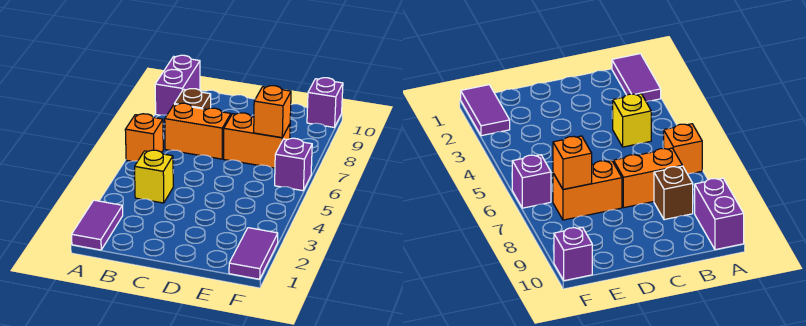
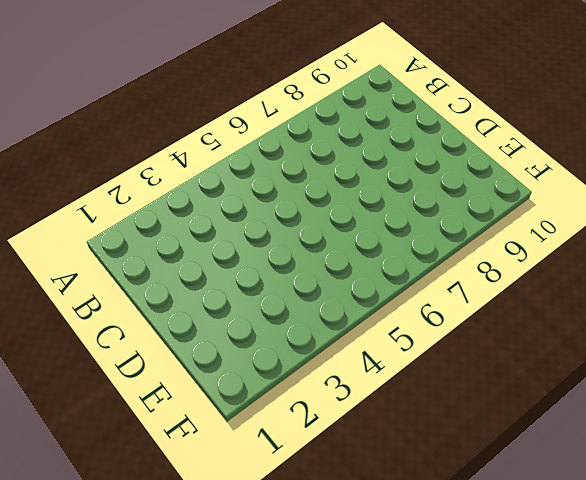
none -> purple tile A1:A2 level 1
none -> orange brick A6 level 1

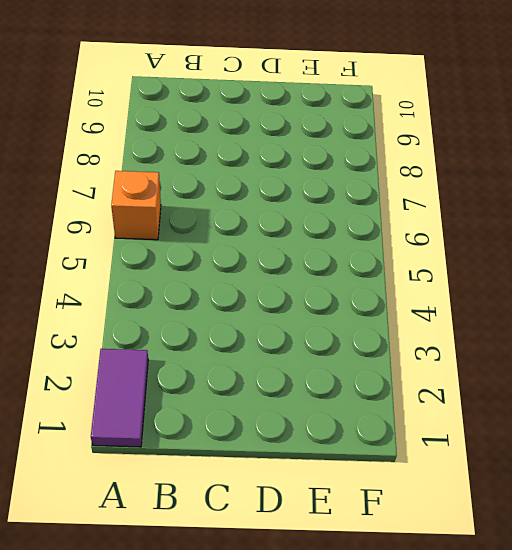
none -> purple brick A9:A10 level 1
none -> yellow brick B4 level 1

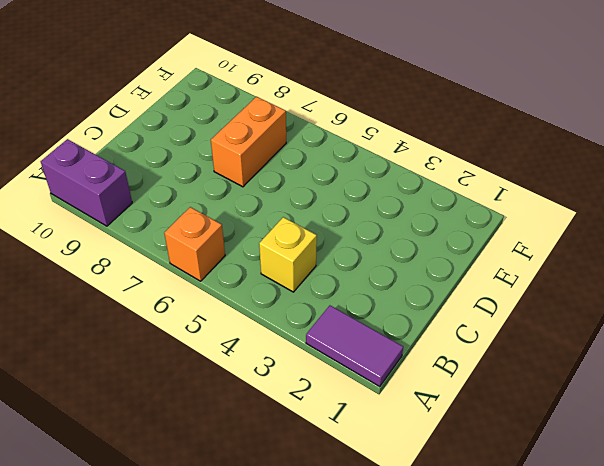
none -> orange brick B7:C7 level 1
none -> brown brick B8 level 1

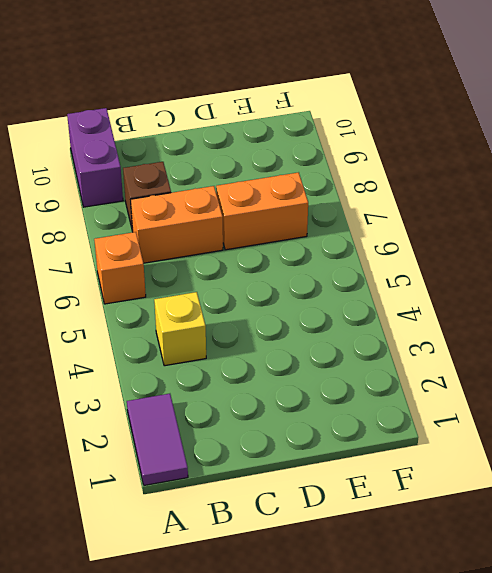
none -> purple tile F1:F2 level 1
none -> purple brick F6 level 1

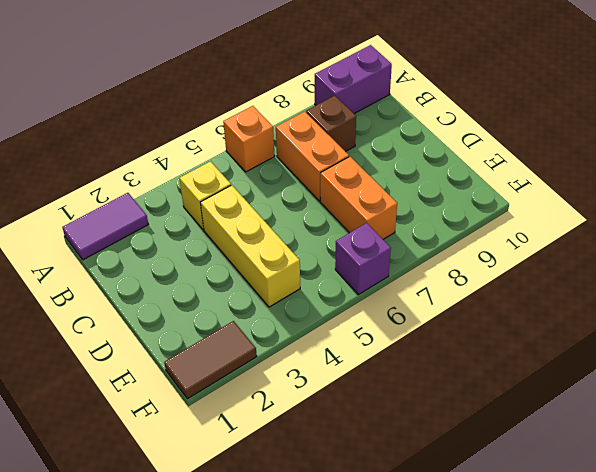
yellow brick C4:E4 level 1 -> none
brown tile F1:F2 level 1 -> purple tile F1:F2 level 1
none -> purple brick F10 level 1
none -> orange brick E7 level 2

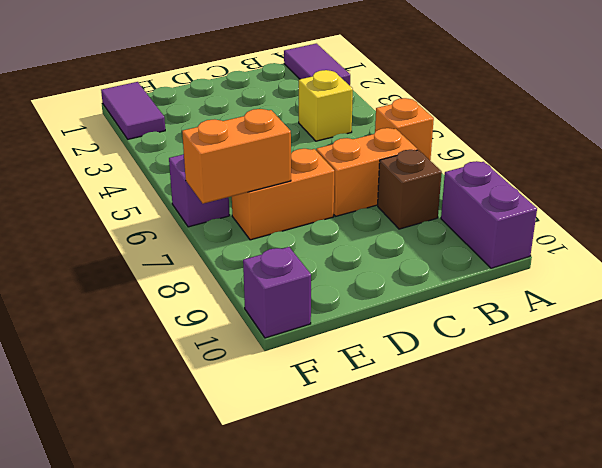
orange brick E7:F7 level 2 -> orange brick E7 level 2

